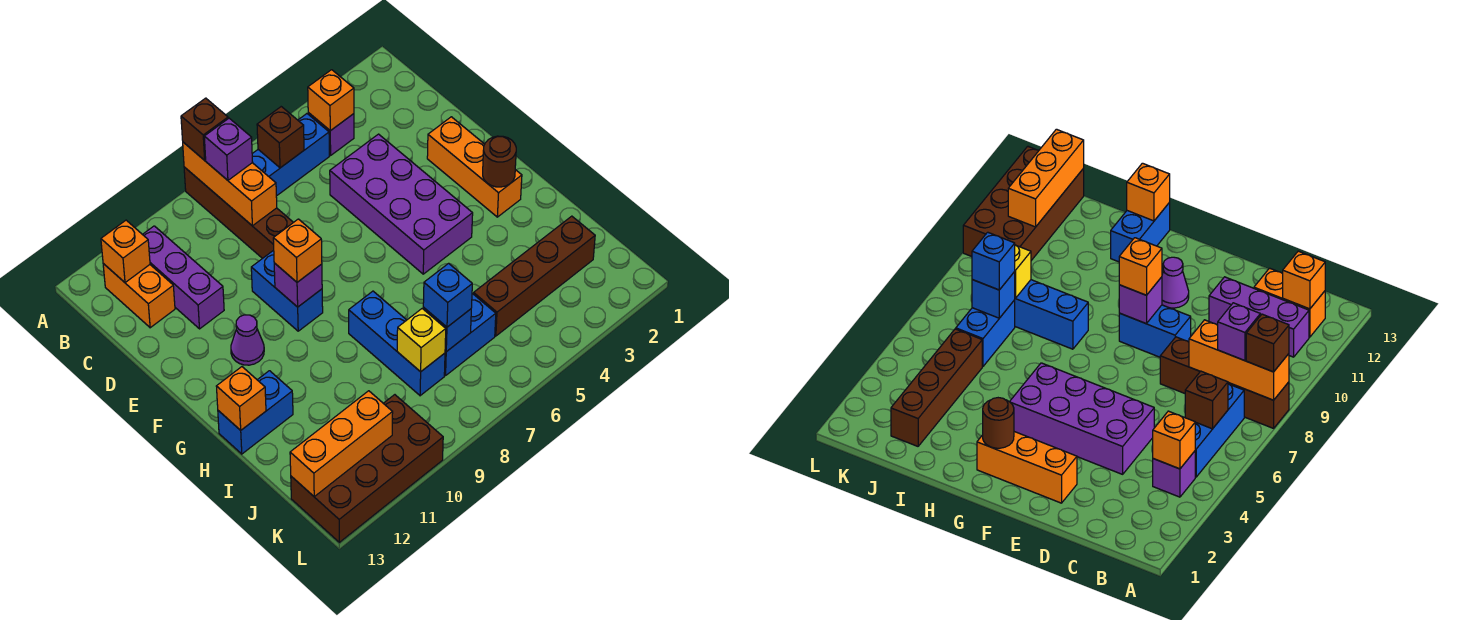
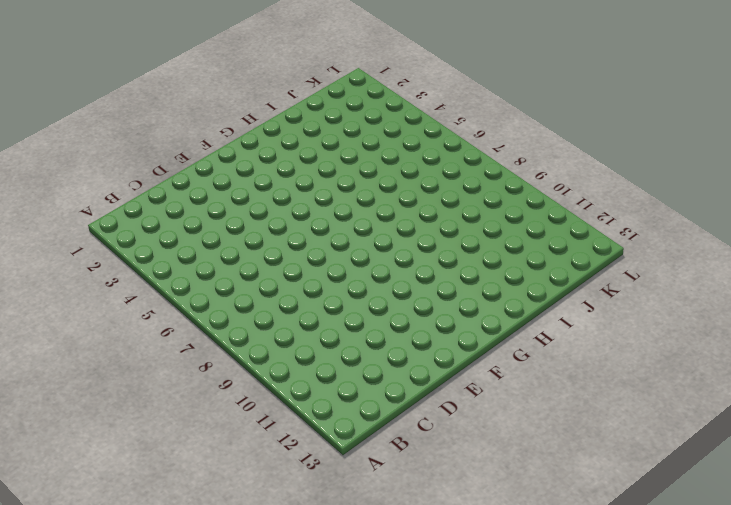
none -> brown brick A8:D8 level 1
none -> purple brick B4 level 1
none -> blue brick B5:B7 level 1

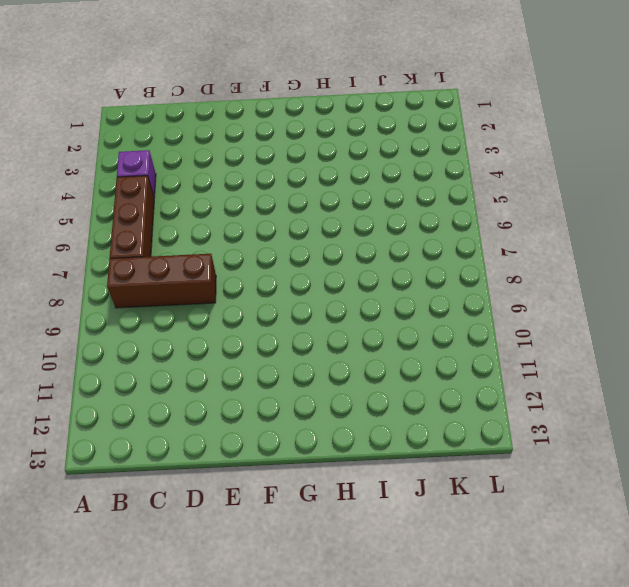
brown brick B5:B7 level 1 -> blue brick B5:B7 level 1
brown brick B8:D8 level 1 -> brown brick A8:D8 level 1
none -> purple brick B11:D11 level 1
none -> orange brick B12:C12 level 1
none -> purple brick D4:G5 level 1

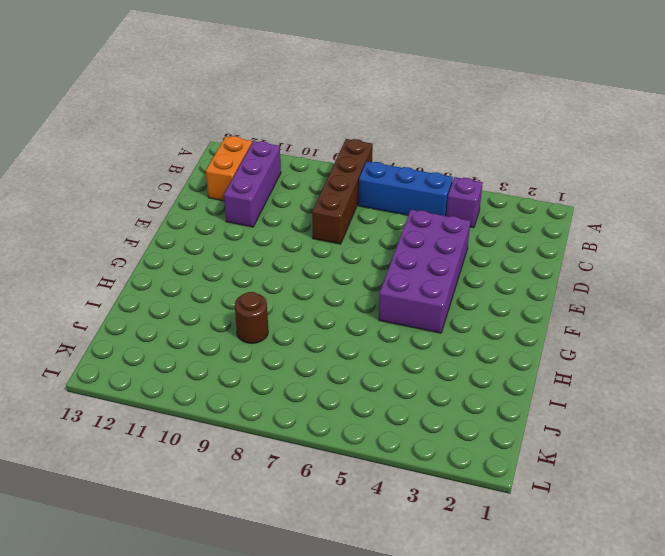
brown round brick I9 level 1 -> brown round brick G2 level 2
none -> orange brick E2:G2 level 1
none -> blue brick E9:F9 level 1
none -> purple cone F11 level 1

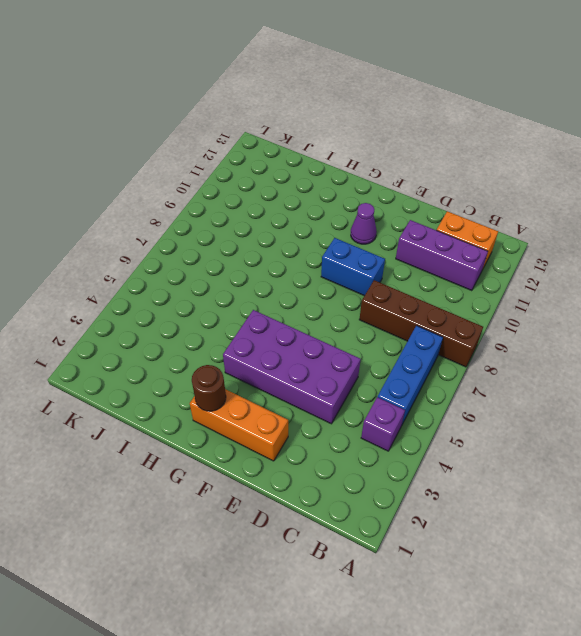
none -> blue brick H8:J8 level 1
none -> blue brick H12:H13 level 1
none -> brown brick J2:J5 level 1

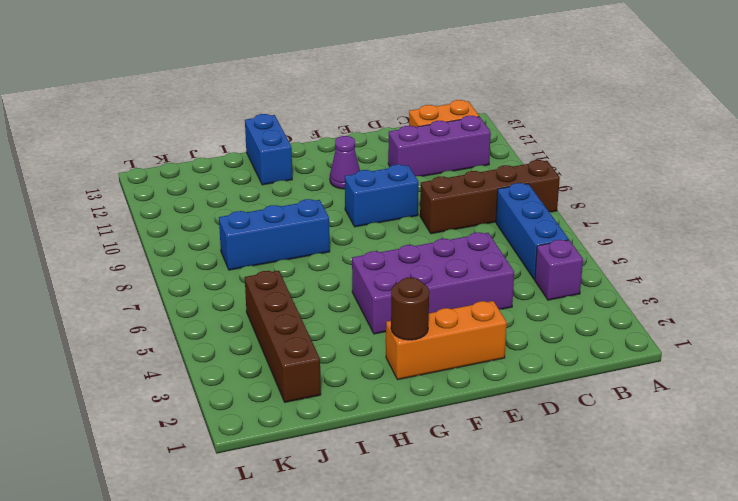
none -> blue brick J6:J7 level 1
none -> brown brick K10:L13 level 1
none -> orange brick A8:C8 level 2

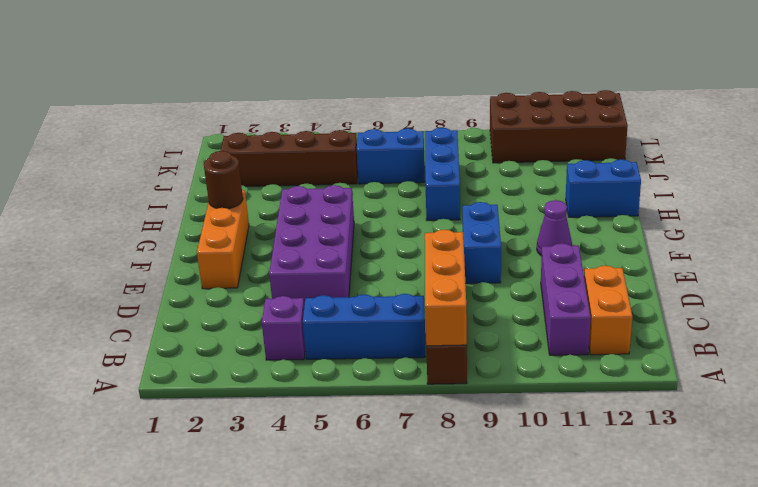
none -> orange brick B4 level 2
none -> brown brick B6 level 2
none -> orange brick B12 level 2

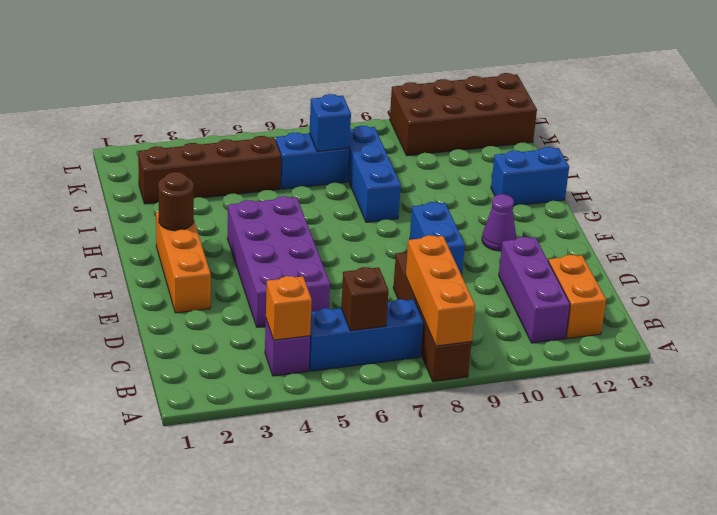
none -> orange brick B12 level 2
none -> purple brick F9 level 2
none -> orange brick H13 level 2

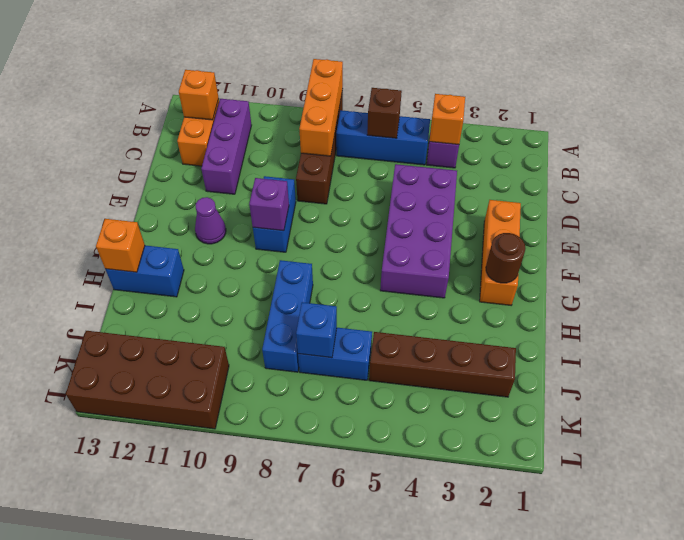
none -> yellow brick J8 level 2
none -> orange brick K11:K13 level 2
none -> brown brick A8 level 3

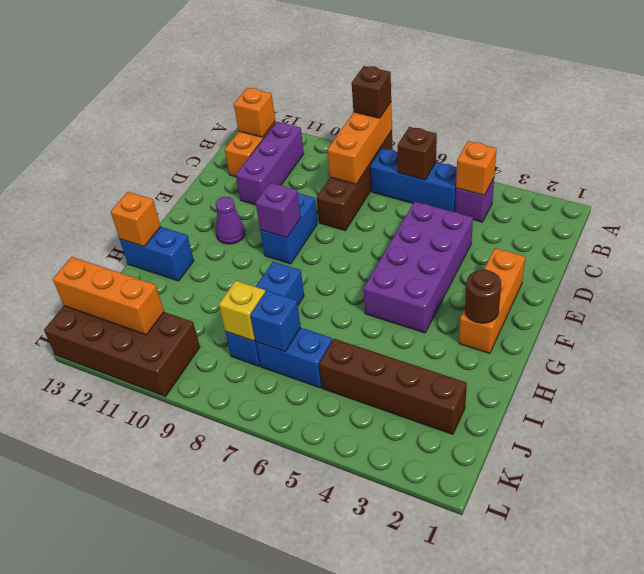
none -> purple brick B8 level 3
none -> orange brick F9 level 3
none -> blue brick J7 level 3

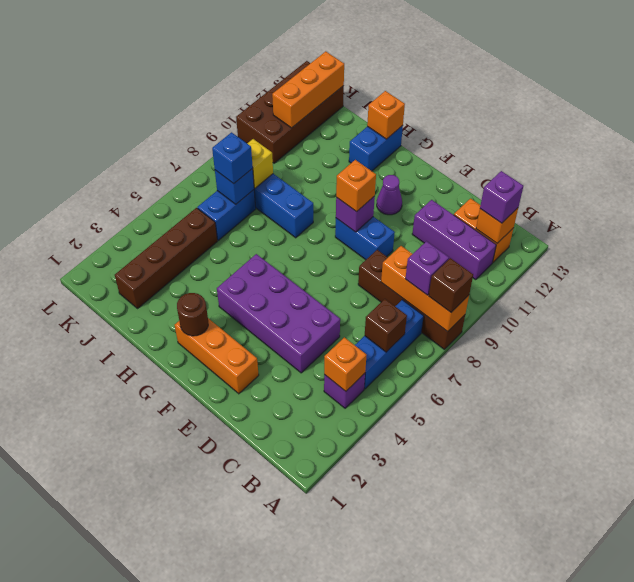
purple brick B12 level 3 -> none

